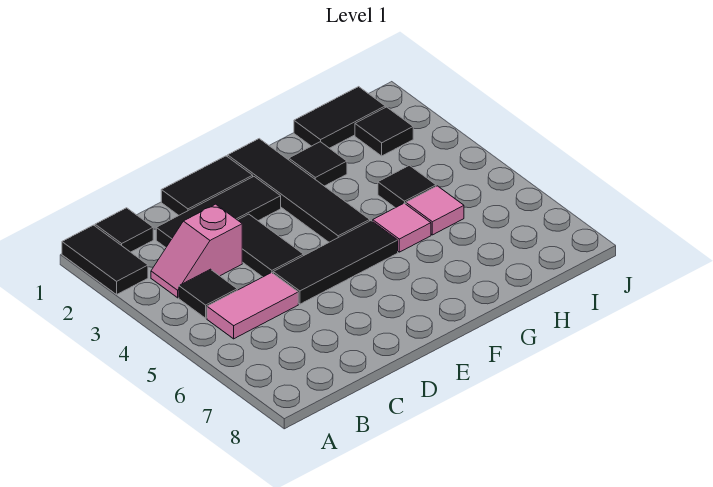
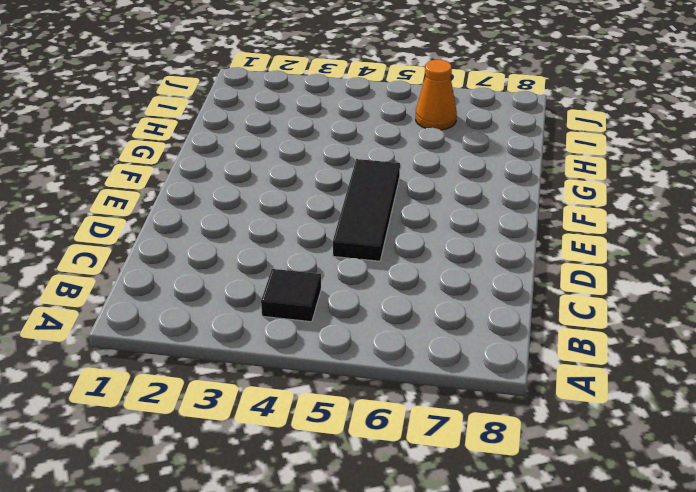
orange cone I6 level 1 -> none
none -> black tile A1:A2 level 1
none -> black tile B1 level 1
none -> pink slope B3:C3 level 1 top C

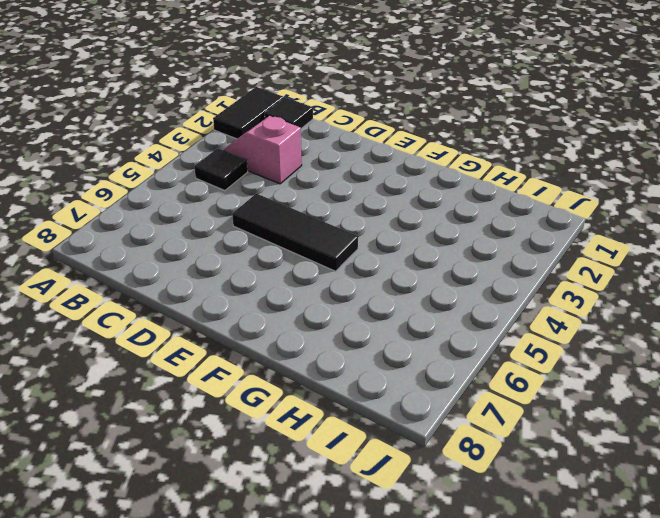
none -> pink tile B5:C5 level 1
none -> black tile C2:E2 level 1
none -> black tile D1:E1 level 1

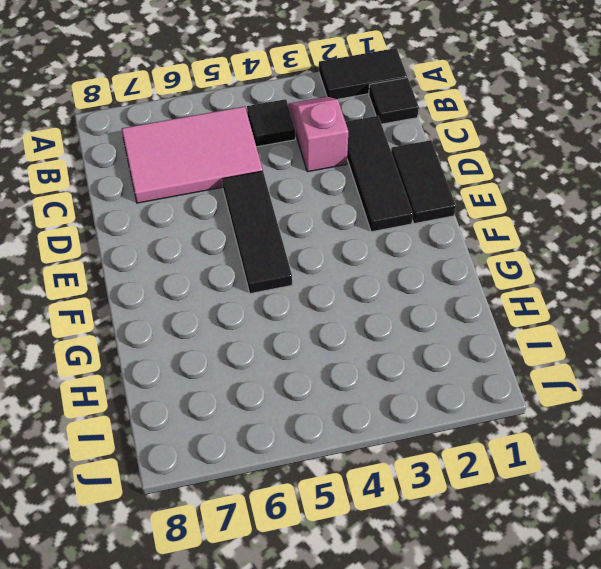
pink tile B5:C7 level 1 -> pink tile B5:C5 level 1
none -> black tile D3:D4 level 1
none -> black tile F1:F4 level 1
none -> black tile G2 level 1

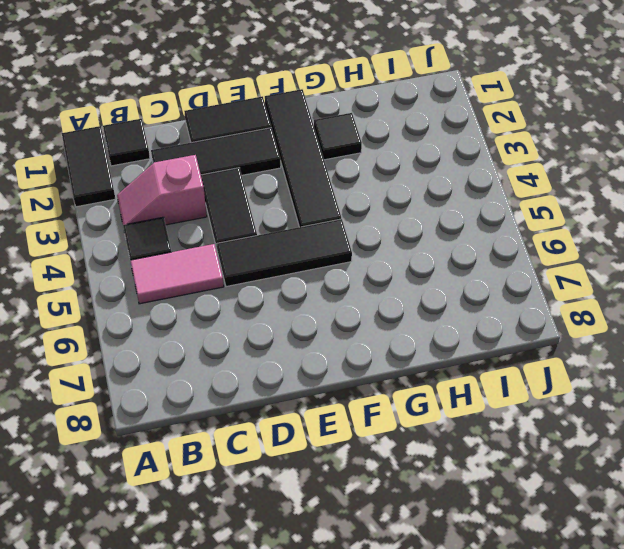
none -> pink tile G5 level 1
none -> black tile H1:I1 level 1
none -> black tile H4 level 1

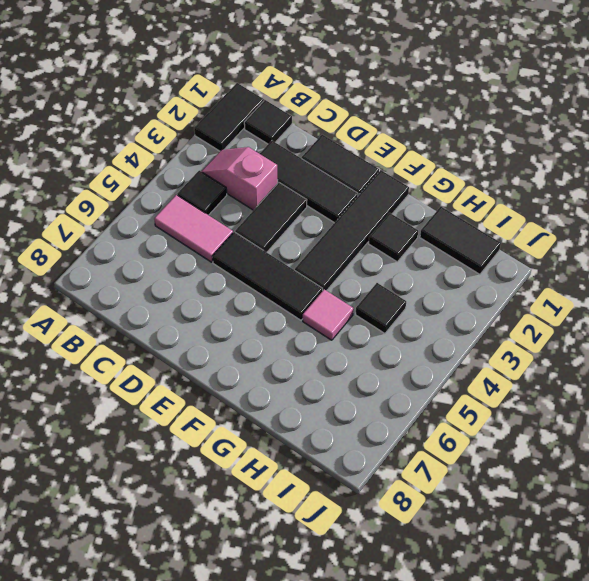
none -> pink tile H5 level 1
none -> black tile I2 level 1

